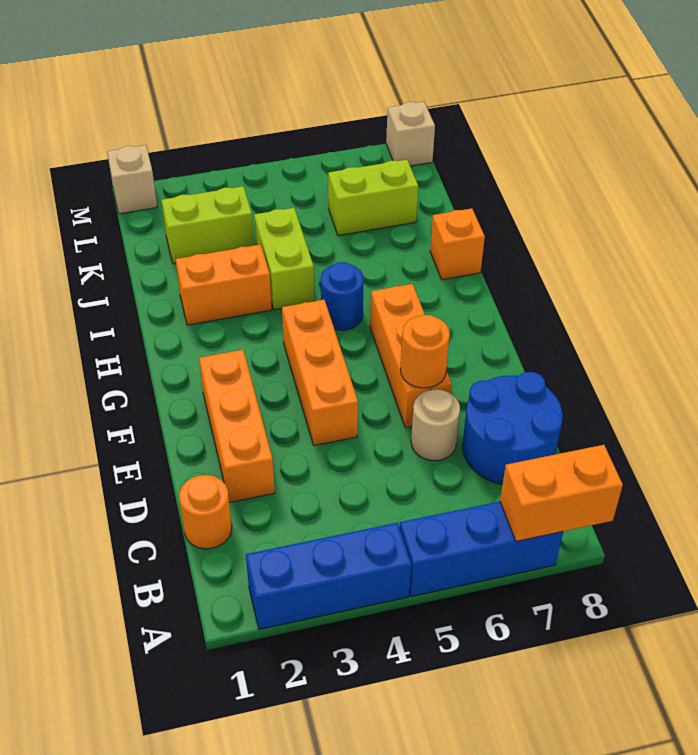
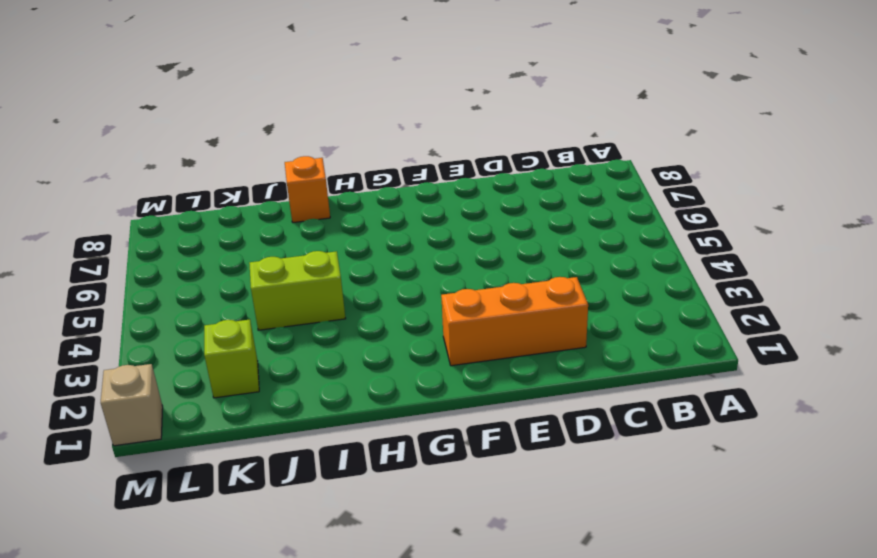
lime brick K2 level 1 -> lime brick K2:K3 level 1
none -> blue brick A2:A4 level 1
none -> blue brick A5:A7 level 1
none -> orange round brick C1 level 1

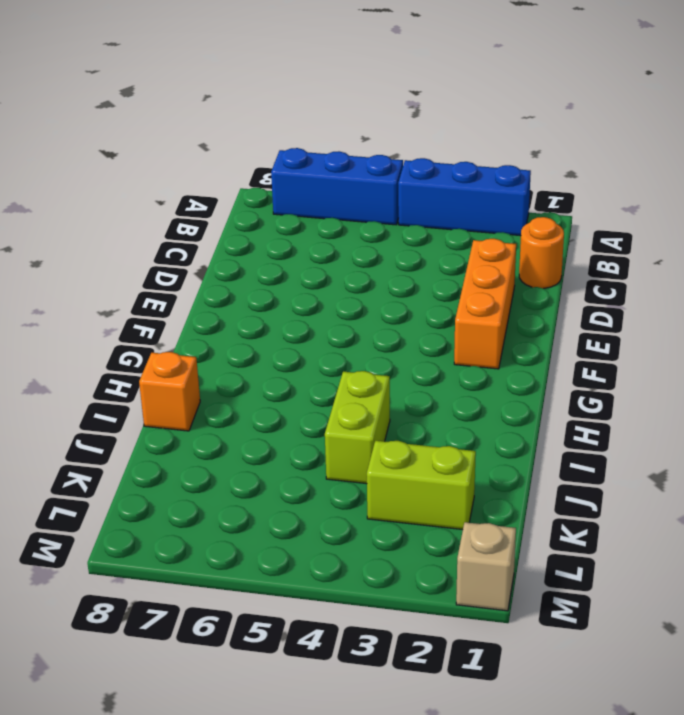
none -> blue round brick C7:D8 level 1
none -> tan round brick D6 level 1
none -> orange brick E4:G4 level 1

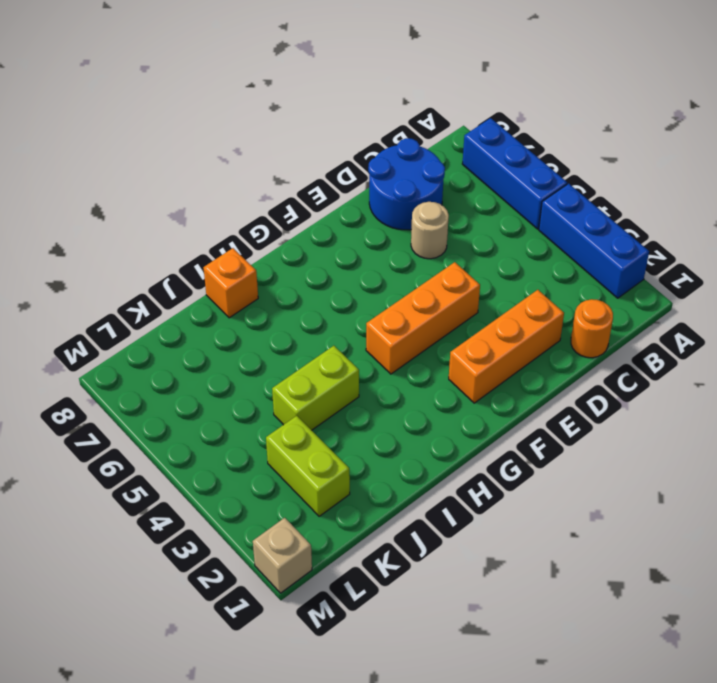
none -> orange brick E6:G6 level 1
none -> blue round brick H5 level 1
none -> orange brick I2:I3 level 1

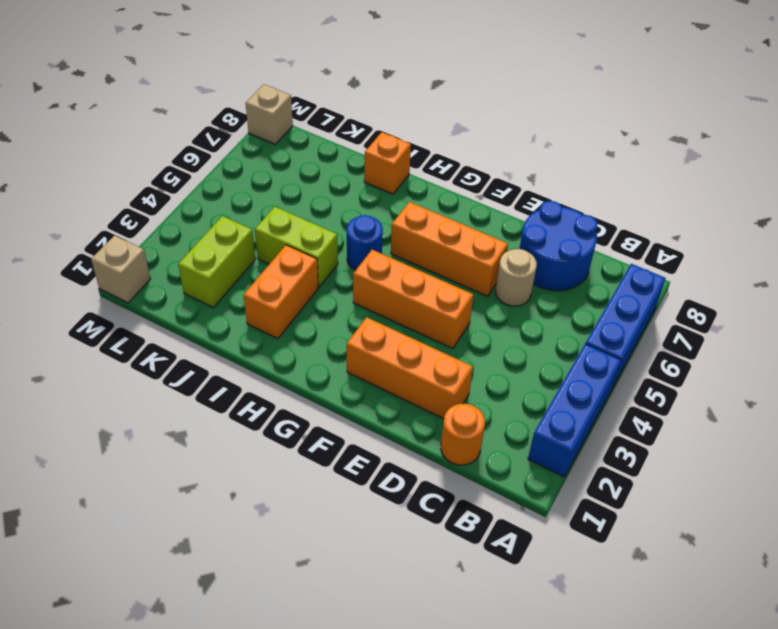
none -> lime brick K6:K7 level 1
none -> orange brick A7:A8 level 2
none -> orange round brick E6 level 2

